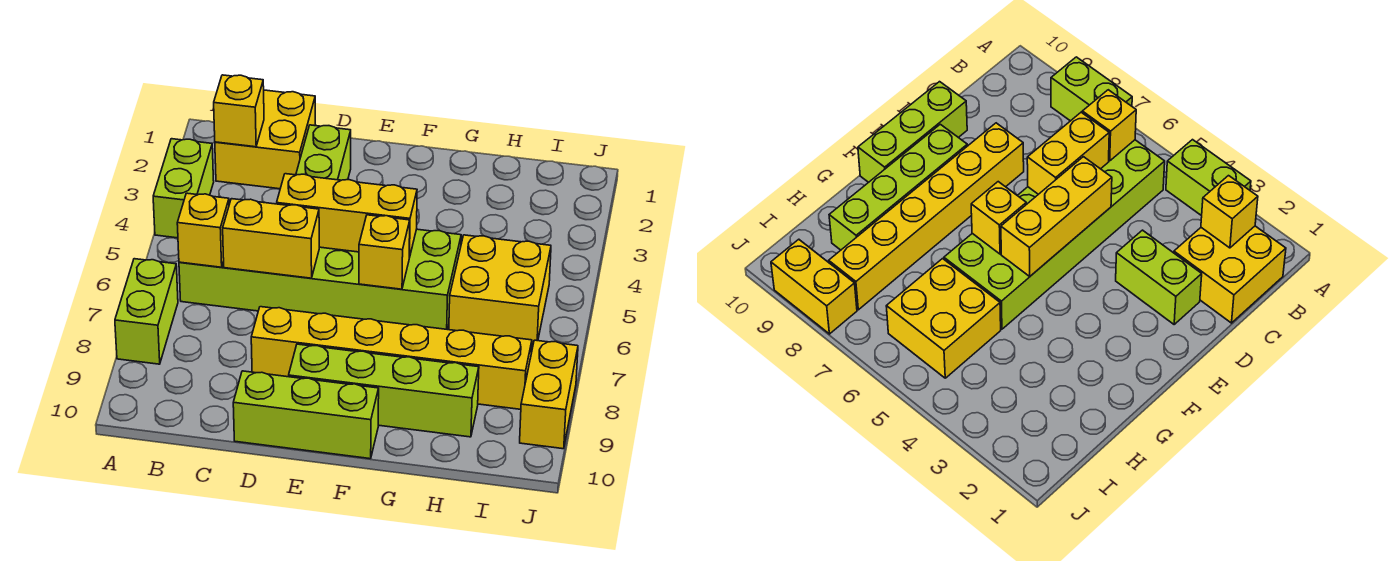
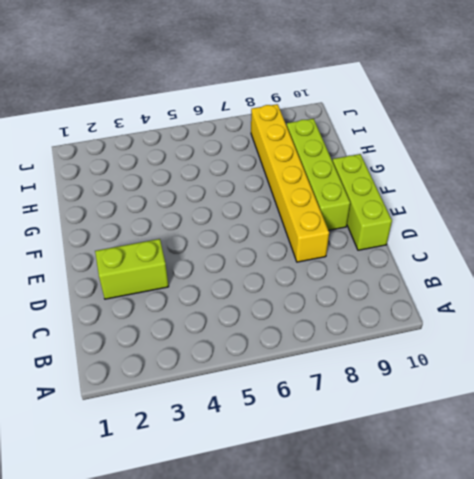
none -> lime brick A3:A4 level 1
none -> lime brick A7:A8 level 1
none -> yellow brick B1:C2 level 1

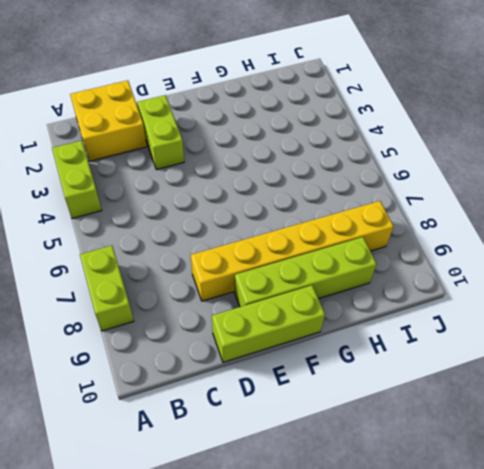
none -> lime brick B5:G6 level 1
none -> yellow brick H5:I6 level 1
none -> yellow brick J8:J9 level 1

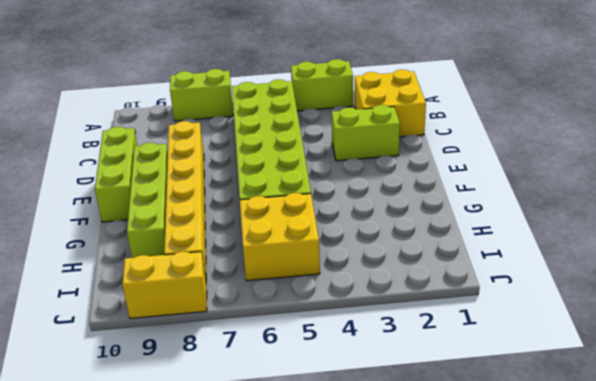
none -> yellow brick B2 level 2
none -> yellow brick B6 level 2
none -> yellow brick C6:D6 level 2

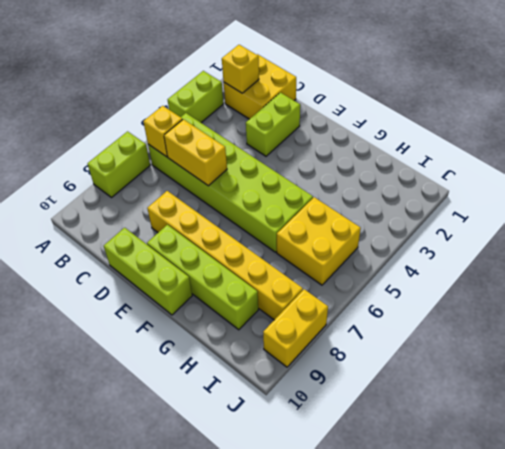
none -> yellow brick D5:F5 level 2
none -> yellow brick F6 level 2

